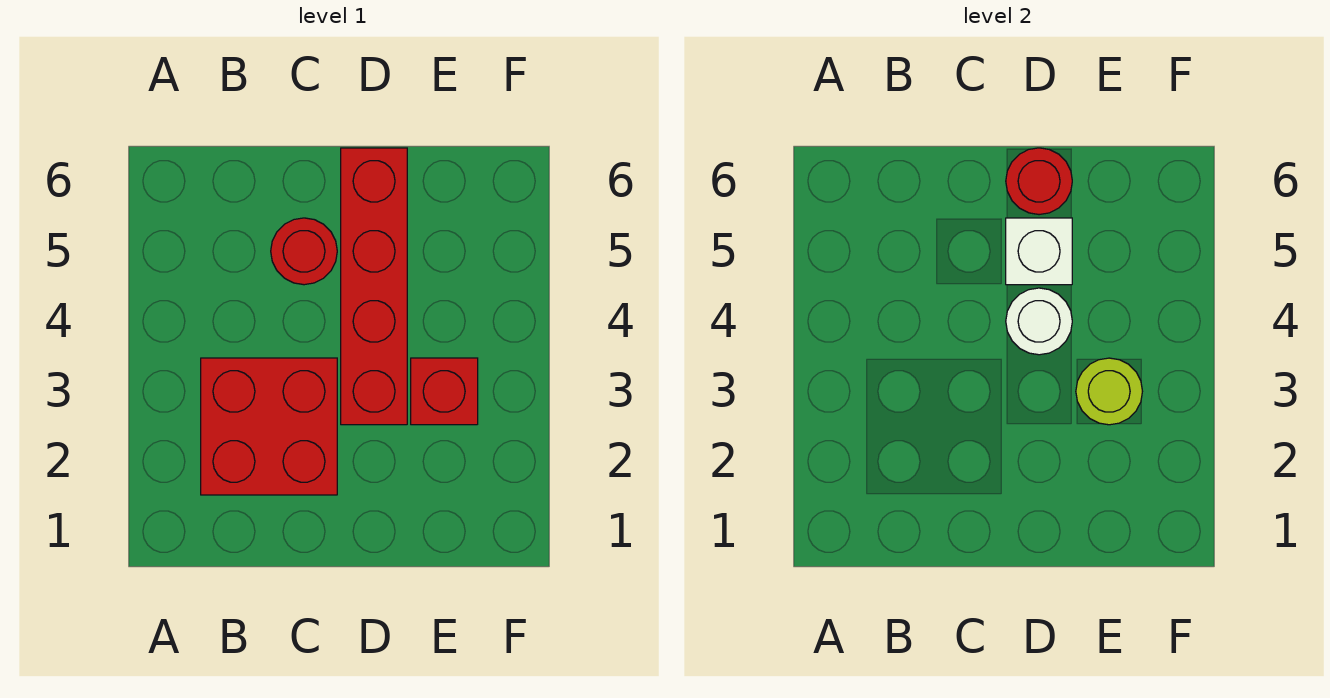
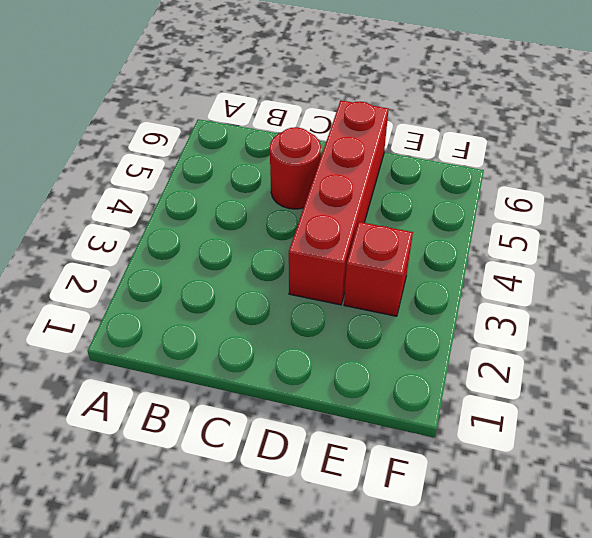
none -> red brick B2:C3 level 1
none -> white round brick D4 level 2

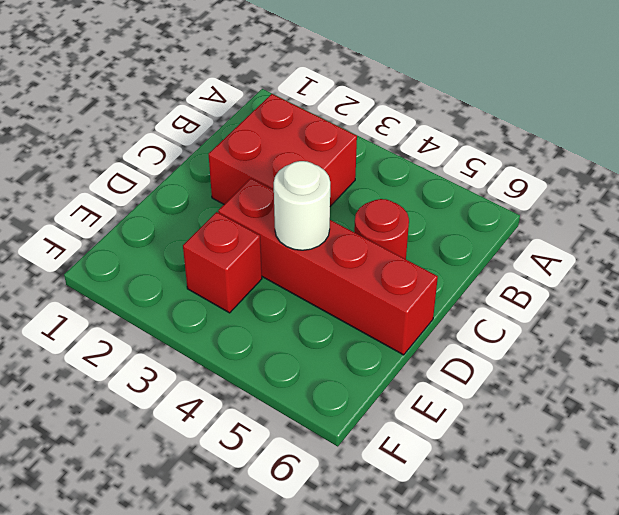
none -> white brick D5 level 2
none -> red round brick D6 level 2

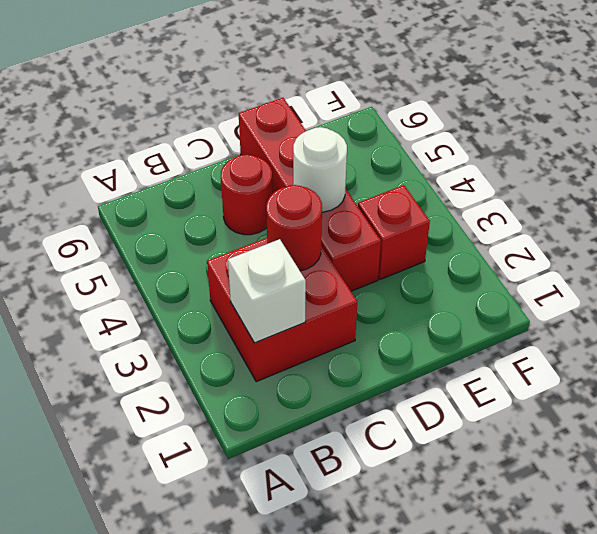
white brick B2 level 2 -> white brick D5 level 2
red round brick C3 level 2 -> red round brick D6 level 2
none -> lime round brick E3 level 2

